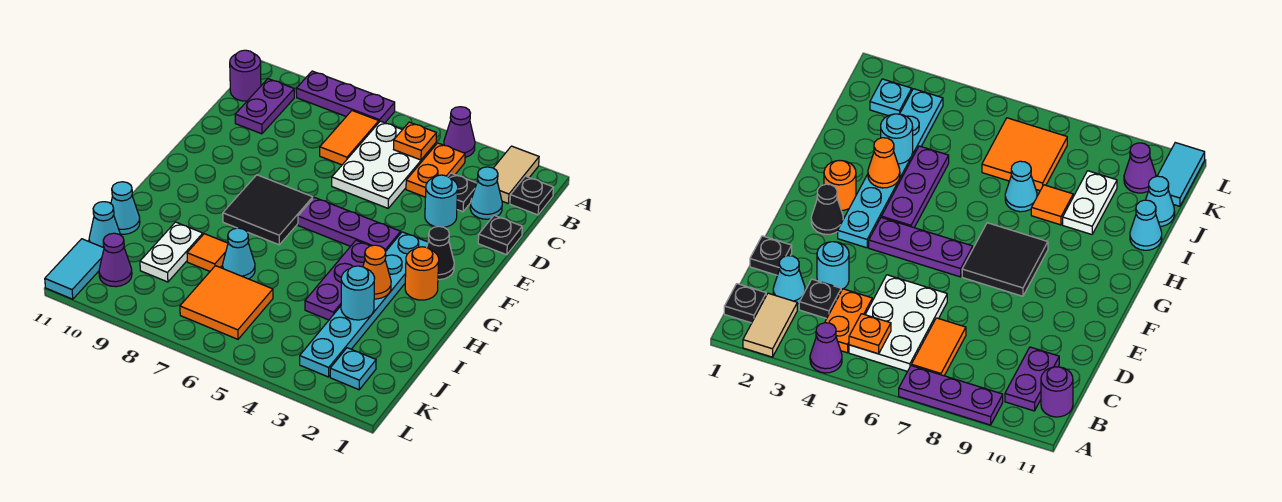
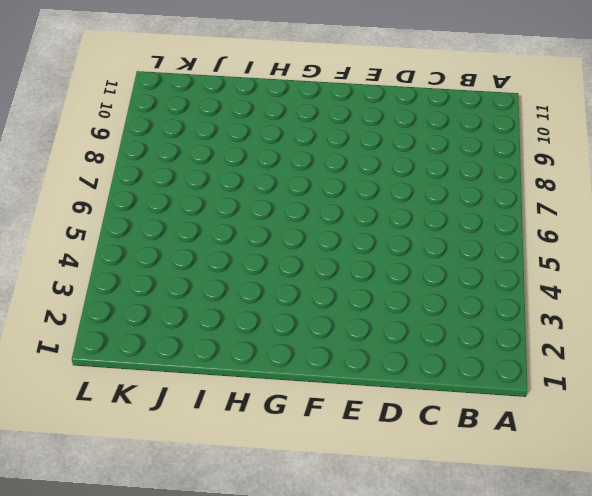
none -> tan tile A2:B2 level 1
none -> purple cone A4 level 1
none -> purple plate A7:A9 level 1
none -> black plate B1 level 1

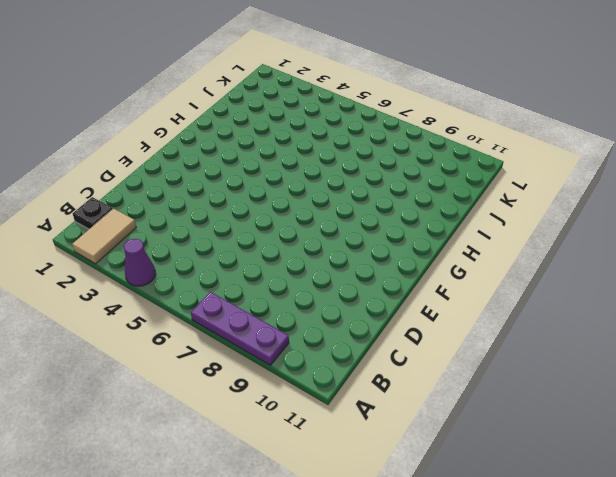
none -> orange plate B4:C4 level 1
none -> white plate B5:D6 level 1
none -> orange tile B7:C7 level 1
none -> purple plate B10:C10 level 1

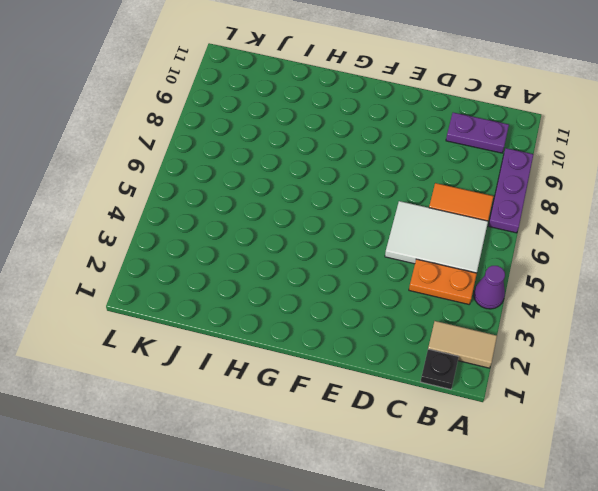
white tile B5:D6 level 1 -> white plate B5:D6 level 1
none -> purple round brick B11 level 1
none -> cyan cone C2 level 1
none -> black plate C3 level 1
none -> black plate D1 level 1

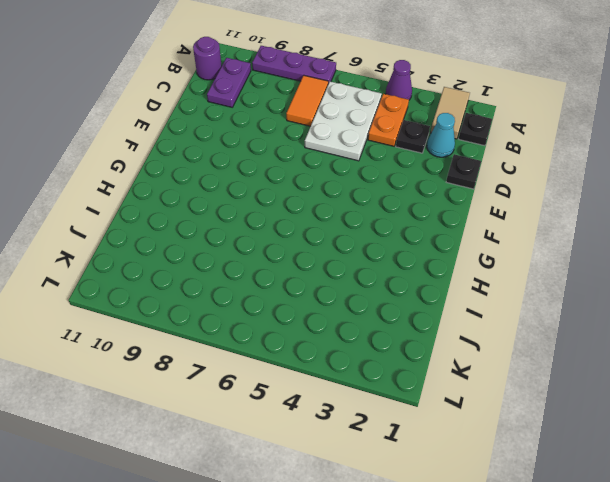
none -> cyan round brick D3 level 1
none -> black cone F2 level 1
none -> cyan plate F3:K3 level 1
none -> purple plate F4:F6 level 1

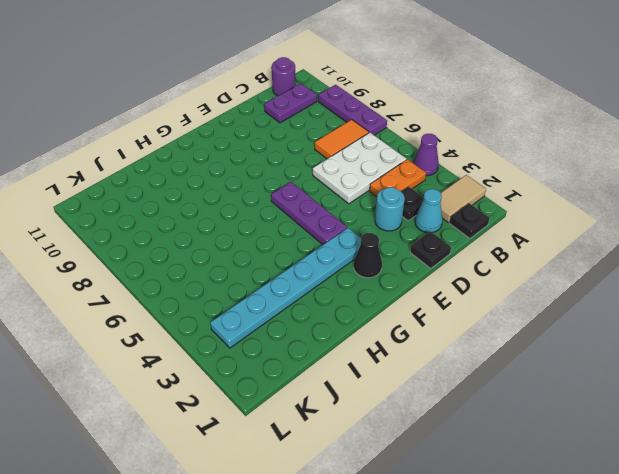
none -> black tile F7:G8 level 1
none -> orange round brick G2 level 1
none -> purple plate G4:I4 level 1
none -> cyan cone I7 level 1

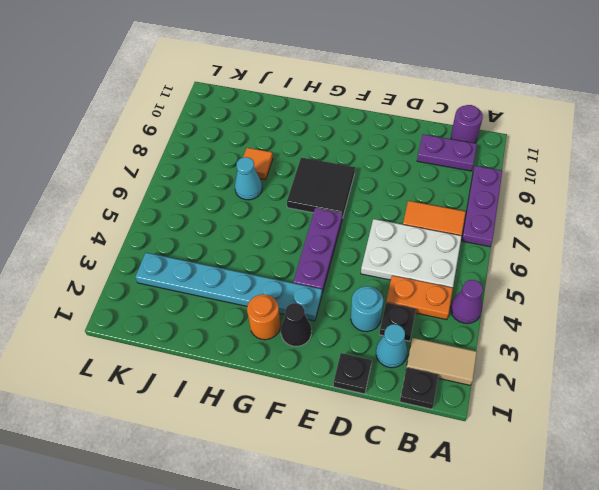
none -> purple plate G4:I4 level 1
none -> white plate I9:J9 level 1
none -> cyan cone I11 level 1
none -> orange tile J6:K7 level 1

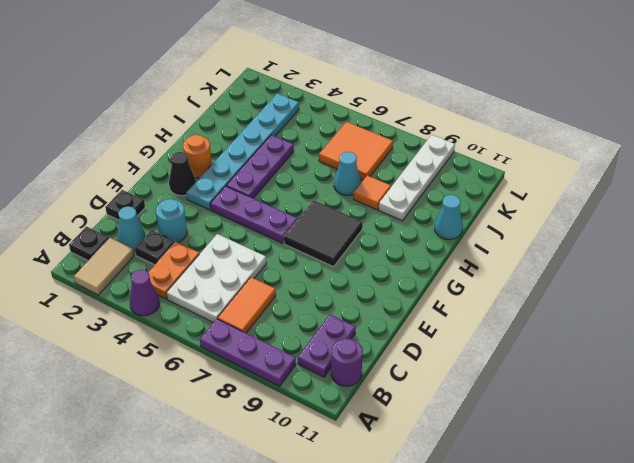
white plate I9:L9 level 1 -> white plate I9:J9 level 1
none -> cyan cone J11 level 1
none -> cyan plate K2 level 1
none -> purple cone K10 level 1
none -> cyan tile K11:L11 level 1

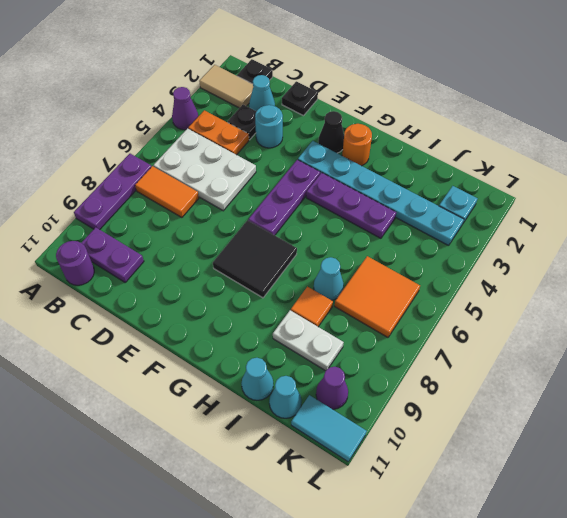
none -> orange plate B5 level 2
none -> orange cone H3 level 2
none -> cyan round brick I3 level 2

